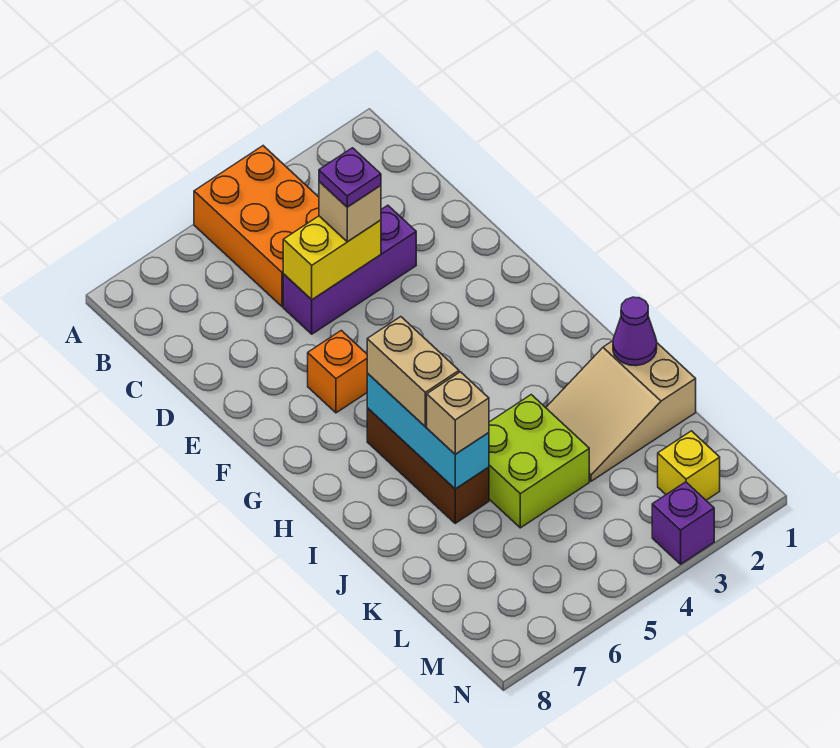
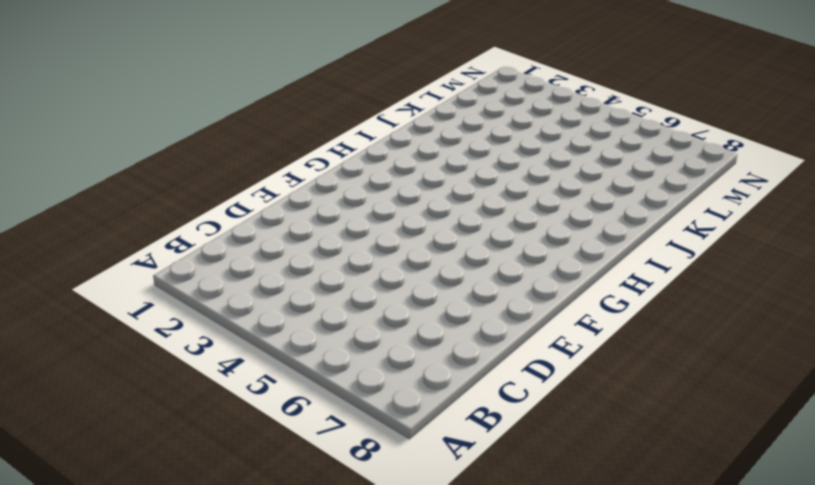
none -> orange brick A4:C5 level 1
none -> purple brick D3:D5 level 1
none -> orange brick F6 level 1

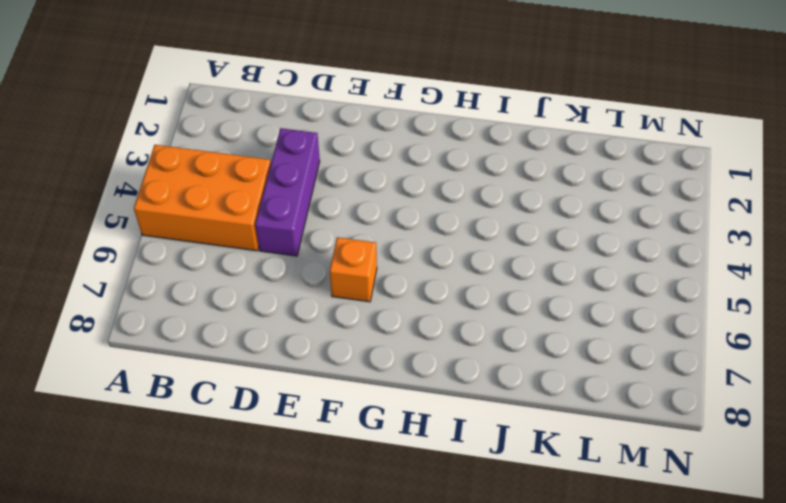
none -> brown brick H6:J6 level 1
none -> tan slope J1:K3 level 1 top 1
none -> lime brick J4:K5 level 1

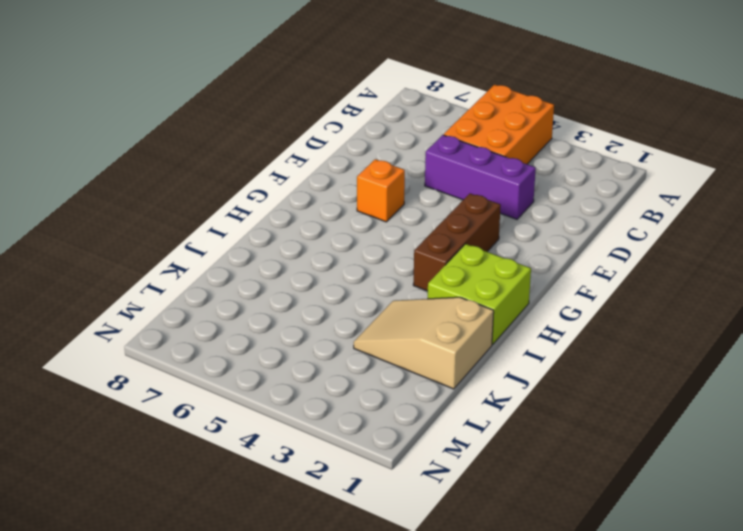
brown brick F3:H3 level 1 -> brown brick H6:J6 level 1
lime brick H1:I2 level 1 -> lime brick J4:K5 level 1
none -> yellow brick M2 level 1
none -> purple brick N3 level 1
none -> yellow brick D4:D5 level 2

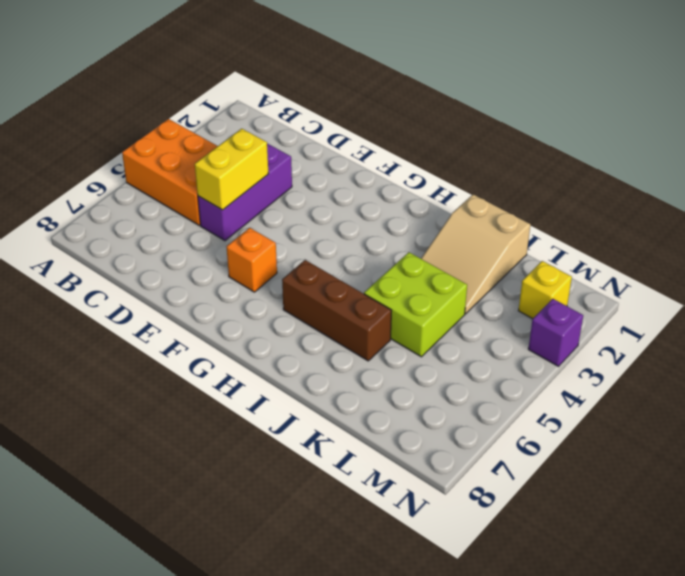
none -> cyan brick H6:J6 level 2
none -> purple cone J1 level 2
none -> tan brick D4 level 3

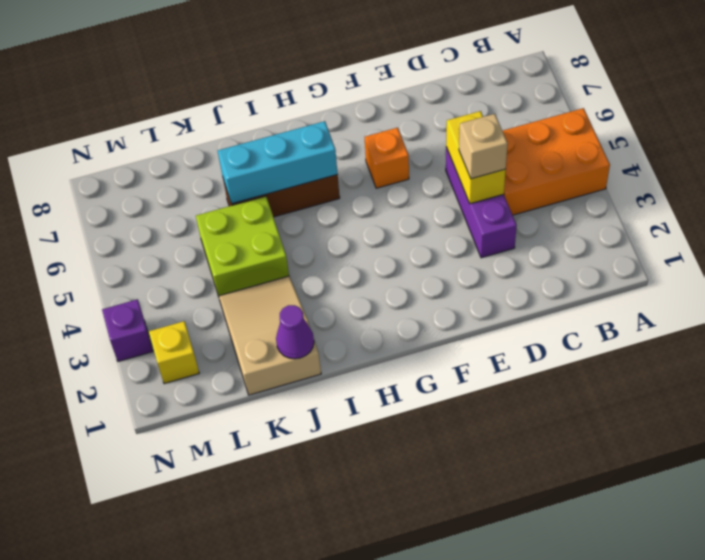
none -> tan brick H6:I6 level 3
none -> tan brick J6 level 3
none -> purple plate D4 level 4

